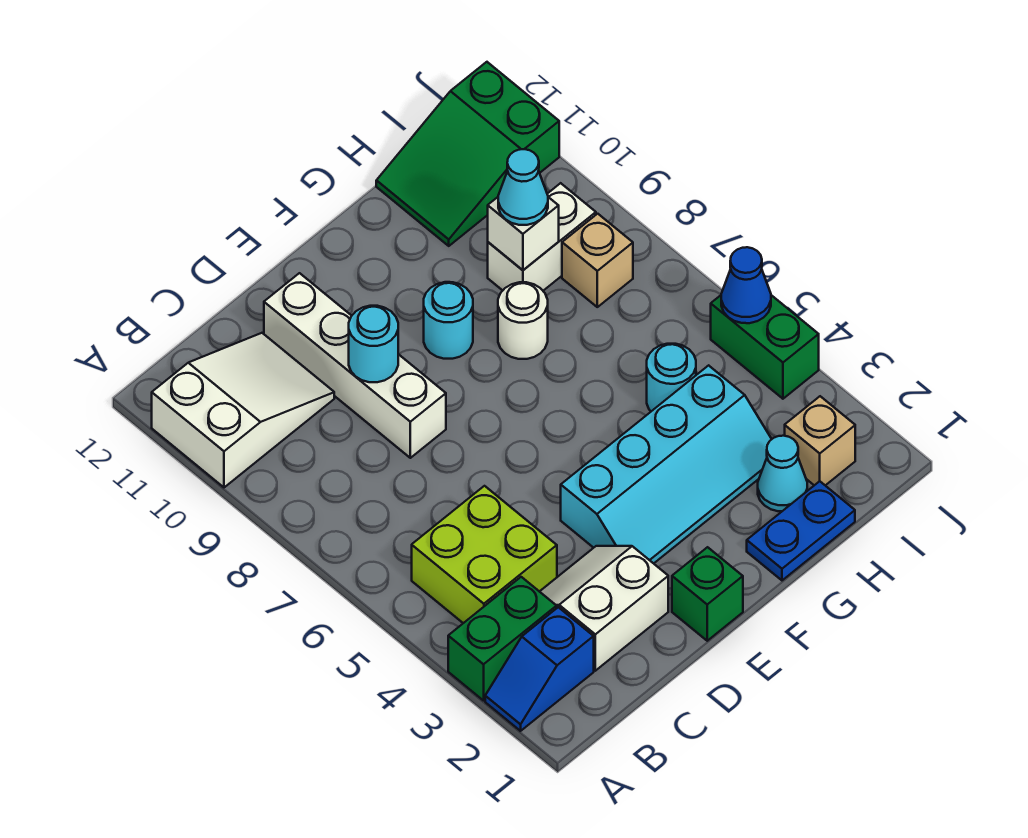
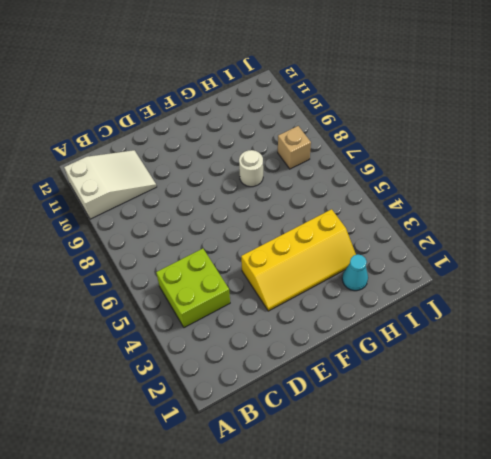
yellow slope E3:H4 level 1 top 4 -> cyan slope E3:H4 level 1 top 4
none -> blue slope A2:B2 level 1 top B
none -> green brick A3:B3 level 1
none -> white slope C2:D3 level 1 top 2

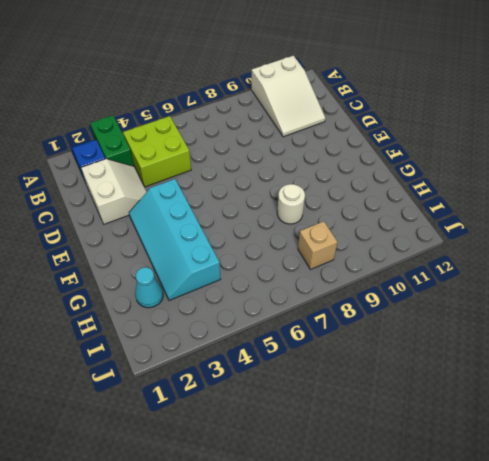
none -> white brick D8:D11 level 1
none -> green brick E1 level 1
none -> cyan round brick F9 level 1

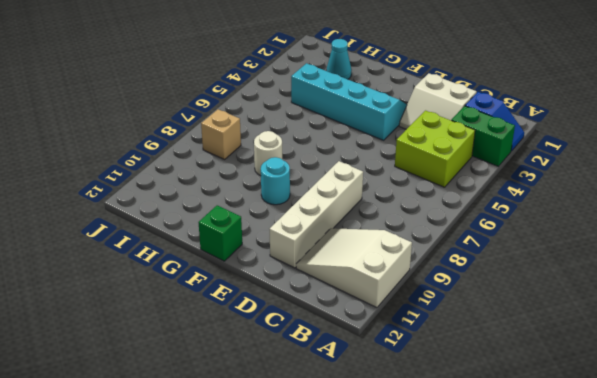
green brick F12 level 1 -> green brick E1 level 1
none -> blue plate G1:H1 level 1
none -> cyan round brick H5 level 1
none -> white brick H9:I9 level 1

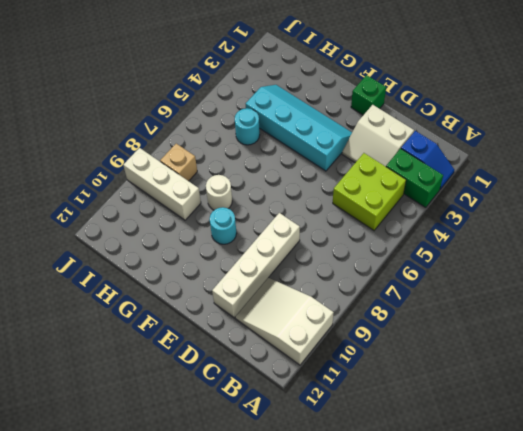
white brick H9:J9 level 1 -> white brick H9:I9 level 1
none -> blue plate G1:H1 level 1
none -> cyan cone H2 level 1
none -> green slope H11:J12 level 1 top J

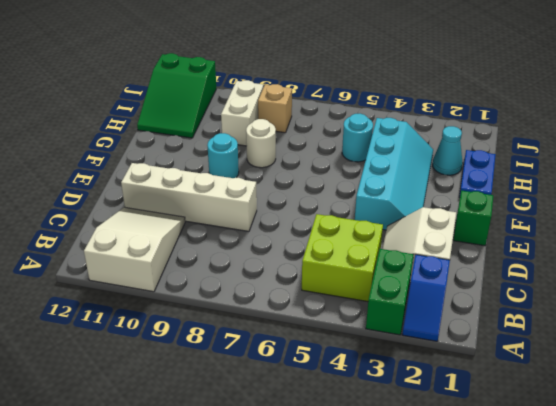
none -> tan brick I2 level 1
none -> green brick J4:J5 level 1
none -> cyan round brick D9 level 2

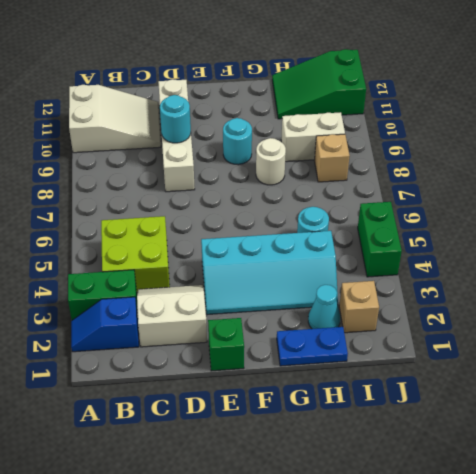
none -> white brick H9 level 2
none -> blue cone J5 level 2
none -> cyan cone H9 level 3

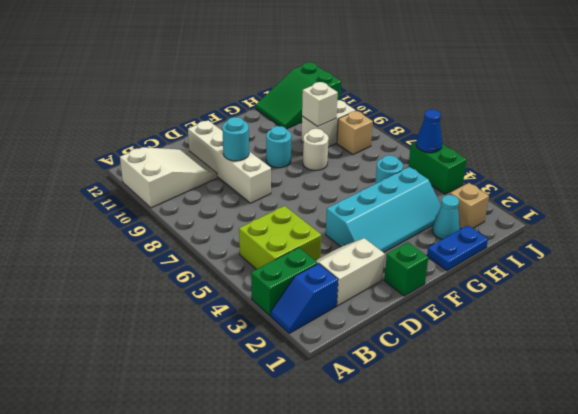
none -> cyan cone H9 level 3

